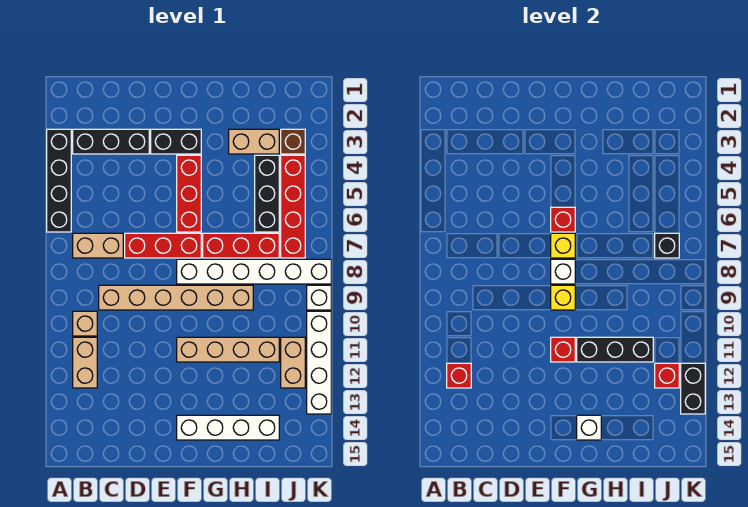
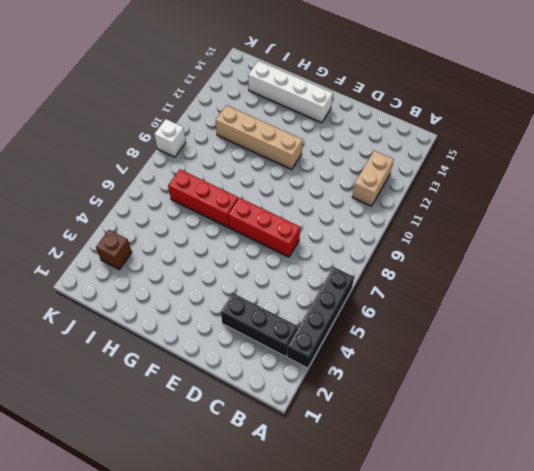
none -> tan brick B7:C7 level 1
none -> tan brick B10 level 1
none -> tan brick C9:H9 level 1
none -> black brick E3:F3 level 1

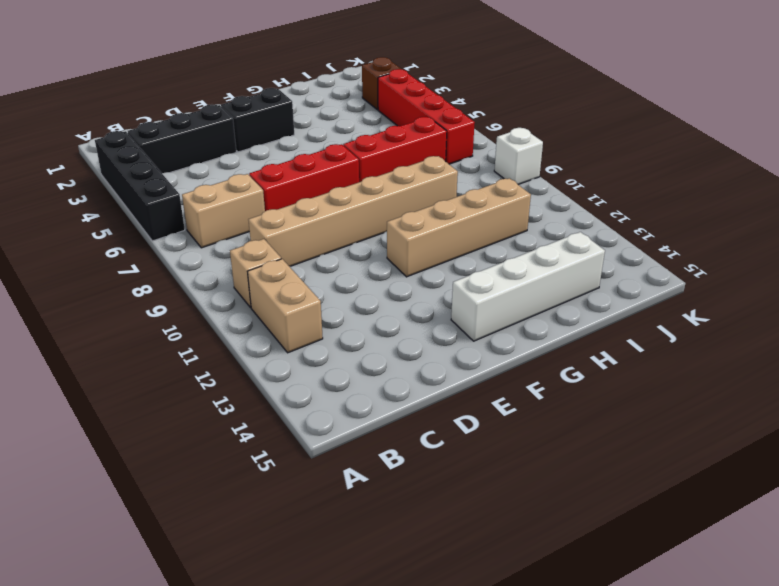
none -> red brick F4:F6 level 1
none -> white brick F8:K8 level 1
none -> tan brick H3:I3 level 1
none -> black brick I4:I6 level 1

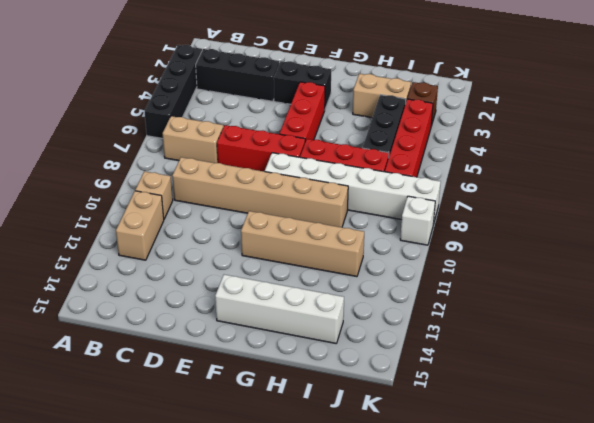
none -> tan brick J11:J12 level 1
none -> white brick K10:K13 level 1
none -> red brick B12 level 2
none -> red brick F6 level 2

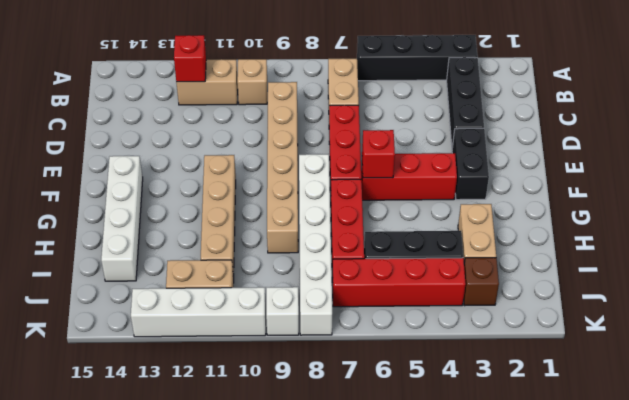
none -> yellow brick F7 level 2
none -> white brick F8 level 2
none -> yellow brick F9 level 2
none -> red brick F11 level 2

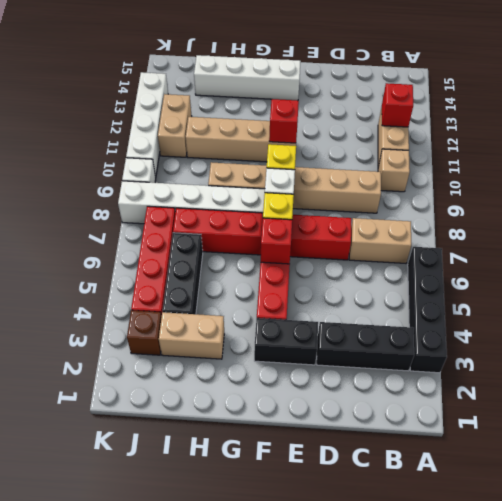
none -> black brick G11:I11 level 2
none -> white brick G14 level 2
none -> black brick J7 level 2
none -> red brick J12 level 2

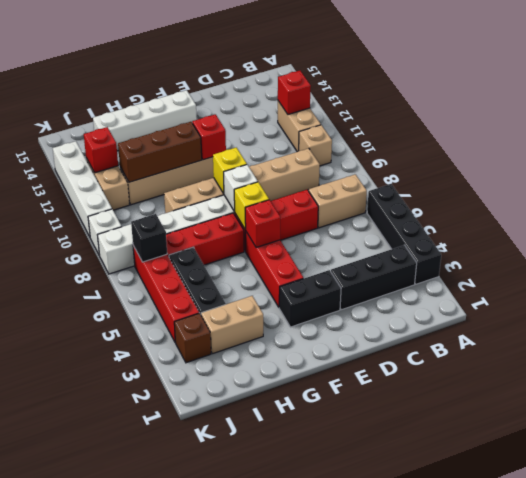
brown brick G11:I11 level 2 -> black brick G11:I11 level 2
none -> white brick G14 level 2
none -> black brick K12:K13 level 2

